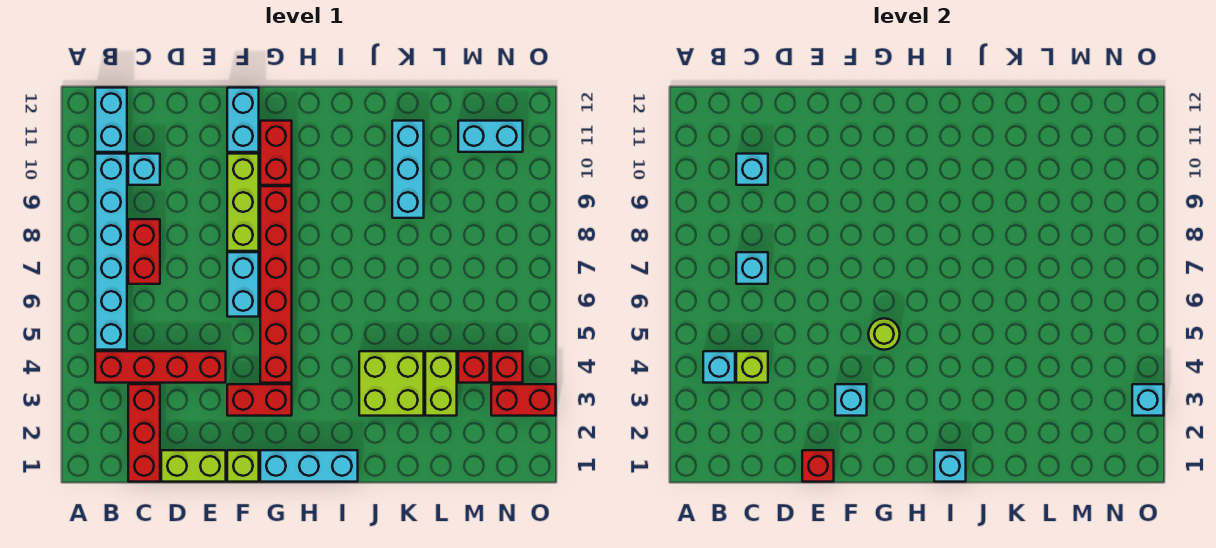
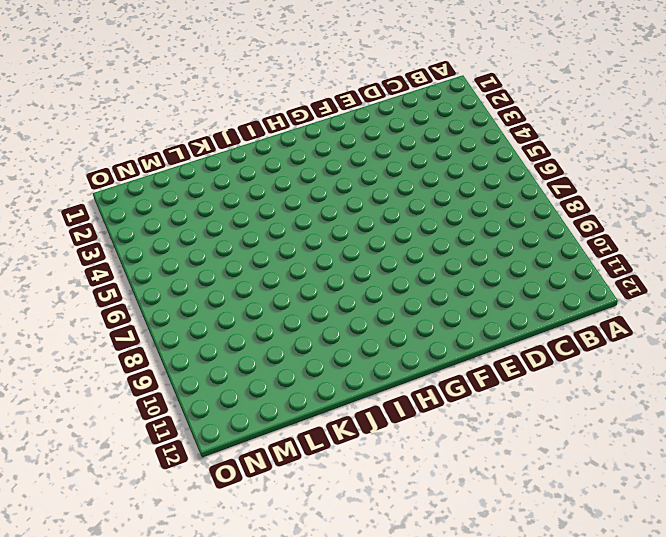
none -> red brick B4:E4 level 1
none -> cyan brick B5:B10 level 1
none -> cyan brick B11:B12 level 1
none -> red brick C1:C3 level 1

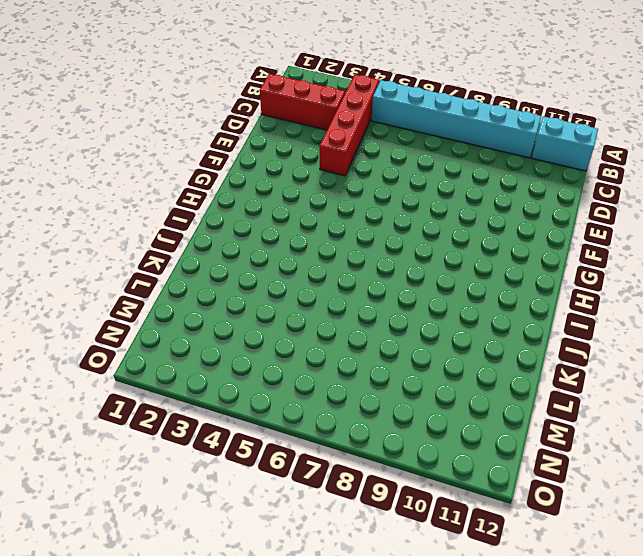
none -> red brick C7:C8 level 1
none -> cyan brick C10 level 1
none -> lime brick D1:E1 level 1
none -> lime brick F1 level 1

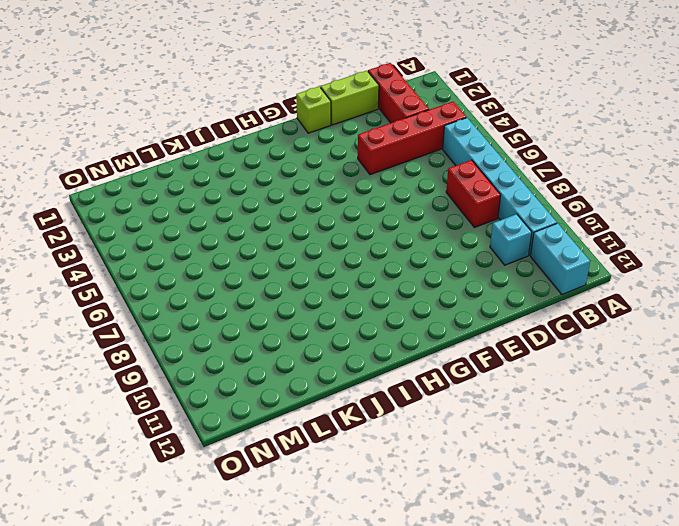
none -> red brick F3:G3 level 1
none -> cyan brick F6:F7 level 1
none -> lime brick F8:F10 level 1
none -> cyan brick F11:F12 level 1

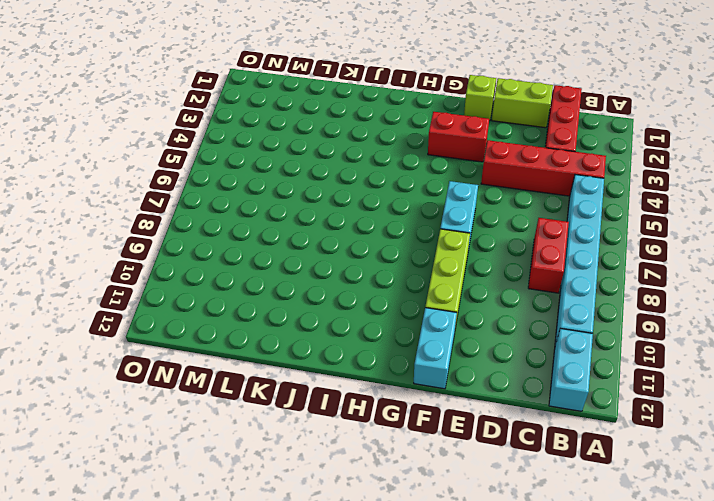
none -> cyan brick C10 level 1
none -> cyan brick G1:I1 level 1
none -> red brick G4:G9 level 1
none -> red brick G10:G11 level 1

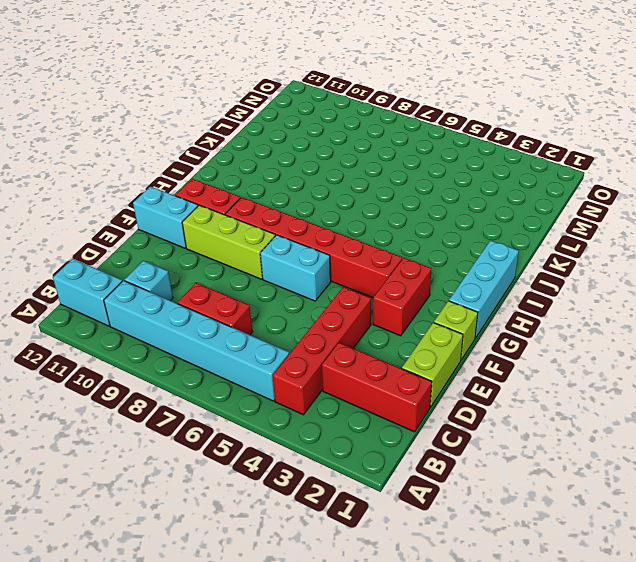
none -> lime brick J3:K4 level 1
none -> cyan brick K9:K11 level 1
none -> lime brick L3:L4 level 1
none -> red brick M4 level 1

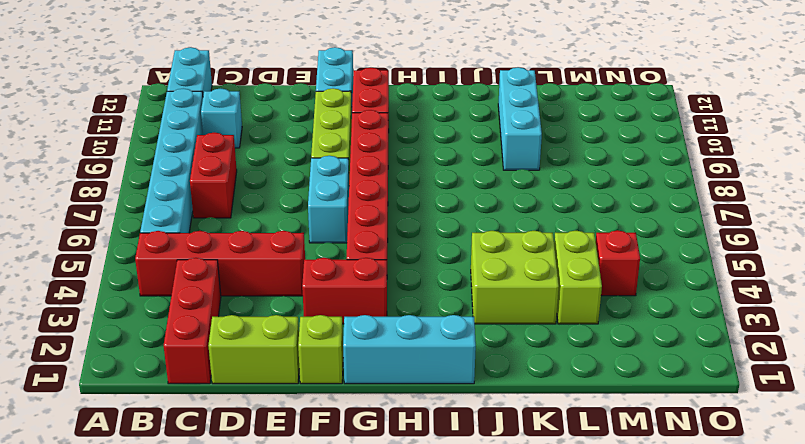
none -> cyan brick M11:N11 level 1
none -> red brick N3:O3 level 1
none -> red brick N4 level 1
none -> cyan brick B4 level 2

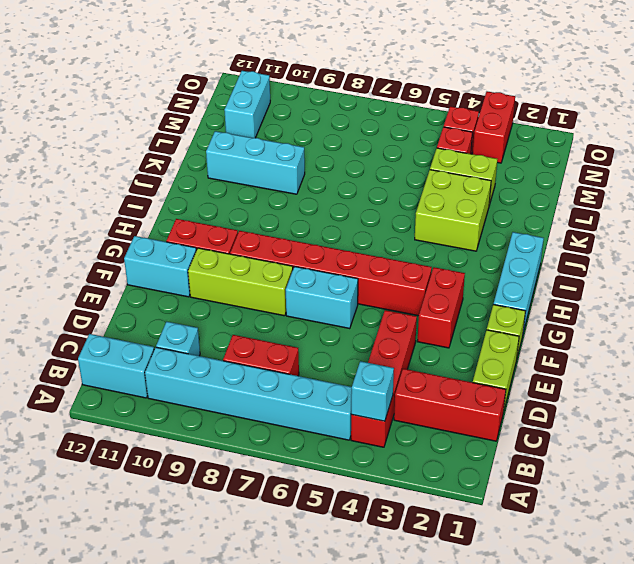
none -> lime brick C4 level 2
none -> cyan brick C7 level 2
none -> cyan brick C10 level 2
none -> red brick E1 level 2

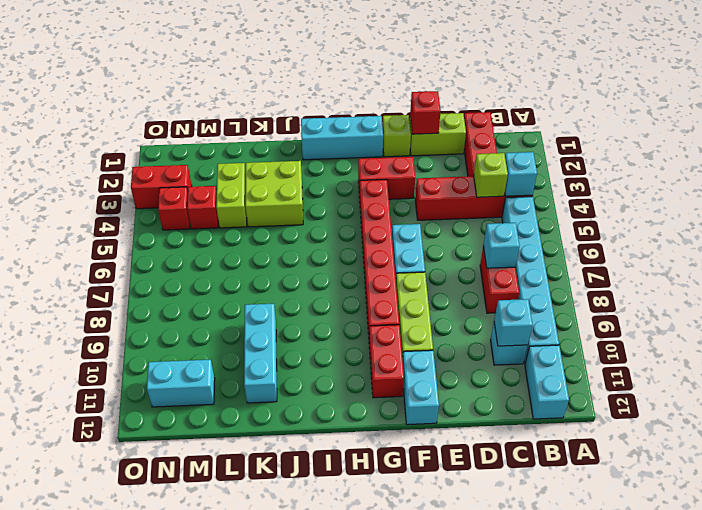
none -> cyan brick F3 level 2
none -> lime round brick G5 level 2
none -> cyan brick I1 level 2
none -> cyan brick O3 level 2

